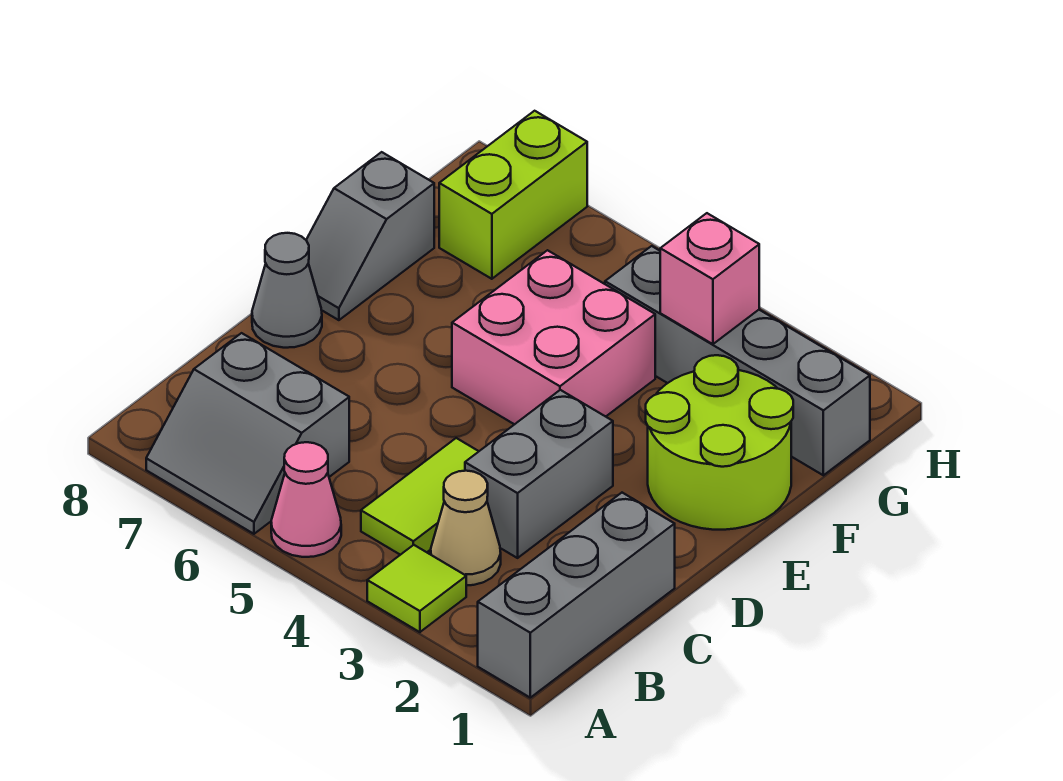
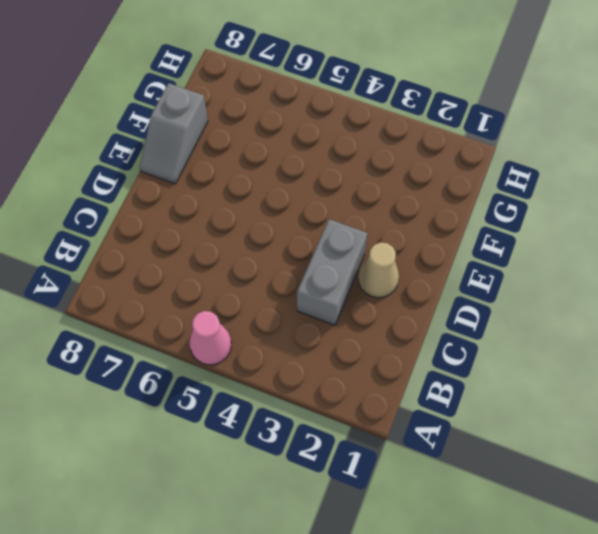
tan cone D2 level 1 -> tan cone B3 level 1
none -> grey brick A1:C1 level 1
none -> lime tile A3 level 1
none -> grey slope A6:B7 level 1 top B

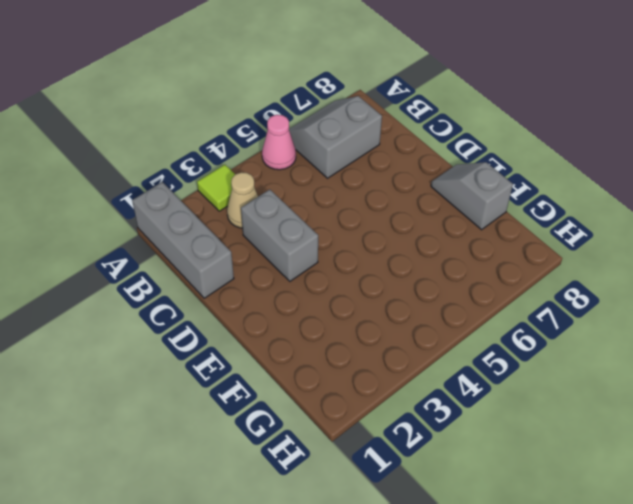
none -> lime tile B4:C4 level 1
none -> grey cone D8 level 1
none -> lime round brick E1:F2 level 1

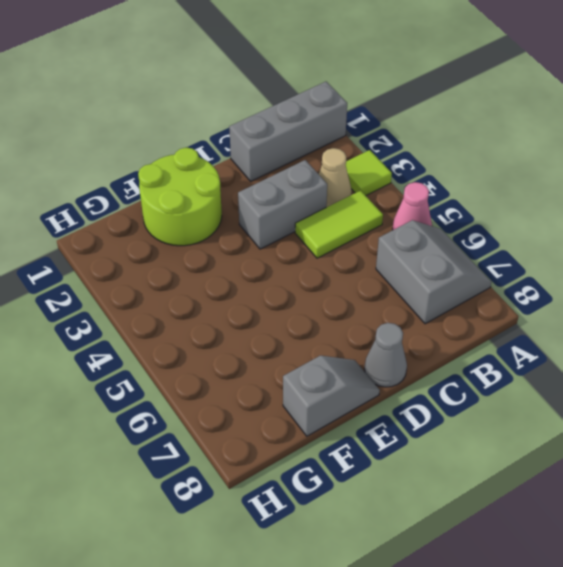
none -> pink brick E4:F5 level 1
none -> grey brick G1:G4 level 1
none -> lime brick G7:H7 level 1

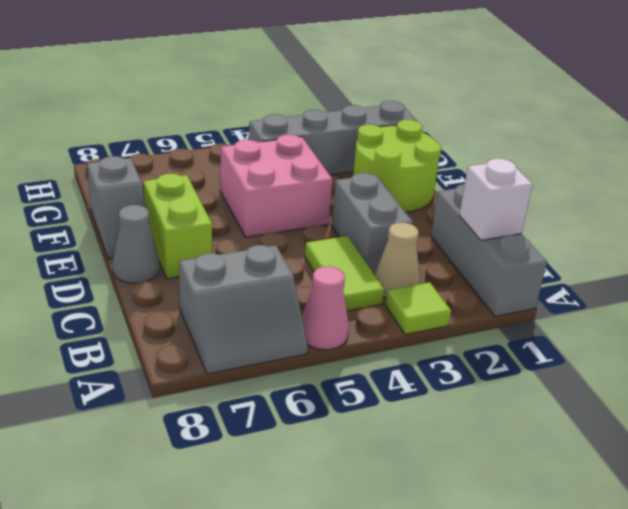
white brick B1 level 2 -> none
lime brick D7:E7 level 1 -> lime brick G7:H7 level 1
none -> pink brick G3 level 2

